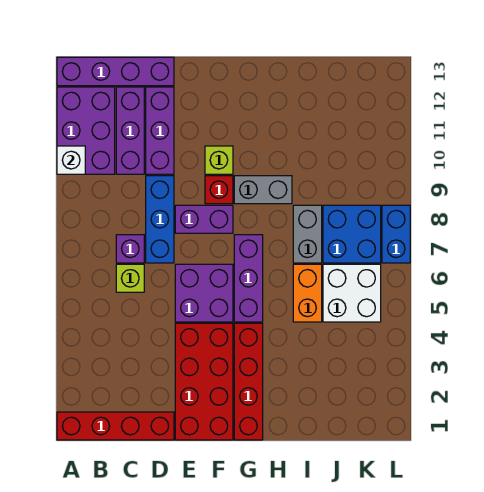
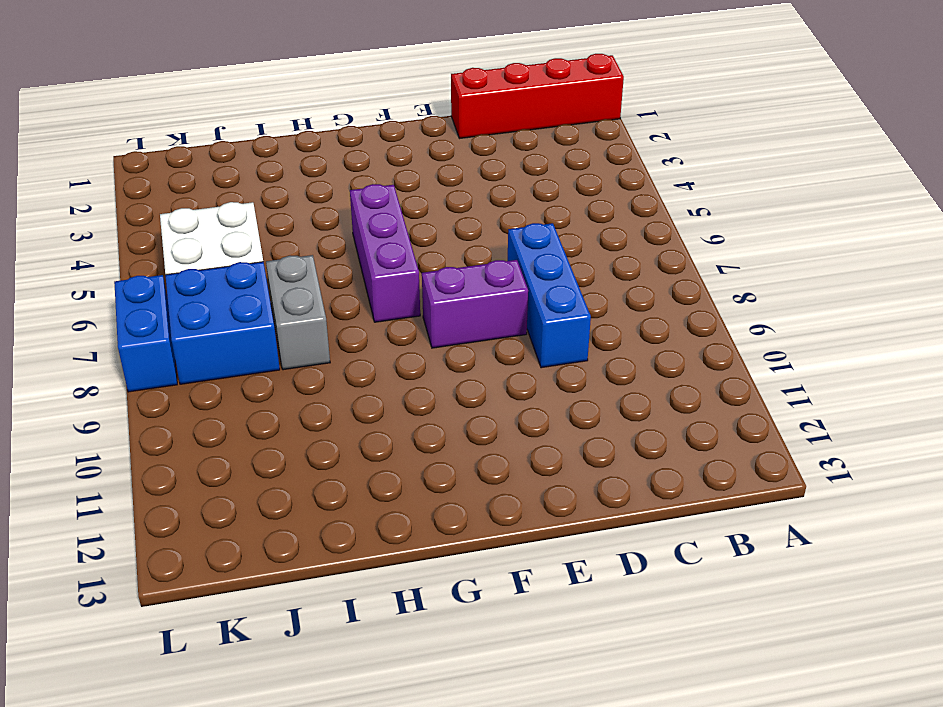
none -> purple brick A10:B12 level 1
none -> purple brick A13:D13 level 1
none -> lime brick C6 level 1

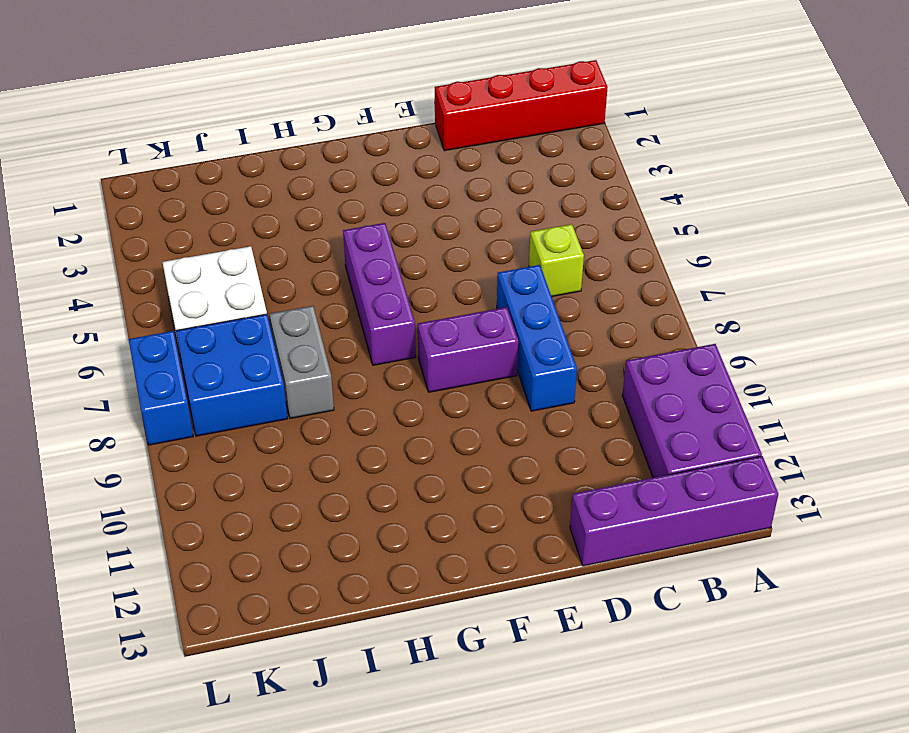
none -> purple brick C7 level 1
none -> purple brick C10:C12 level 1
none -> purple brick D10:D12 level 1

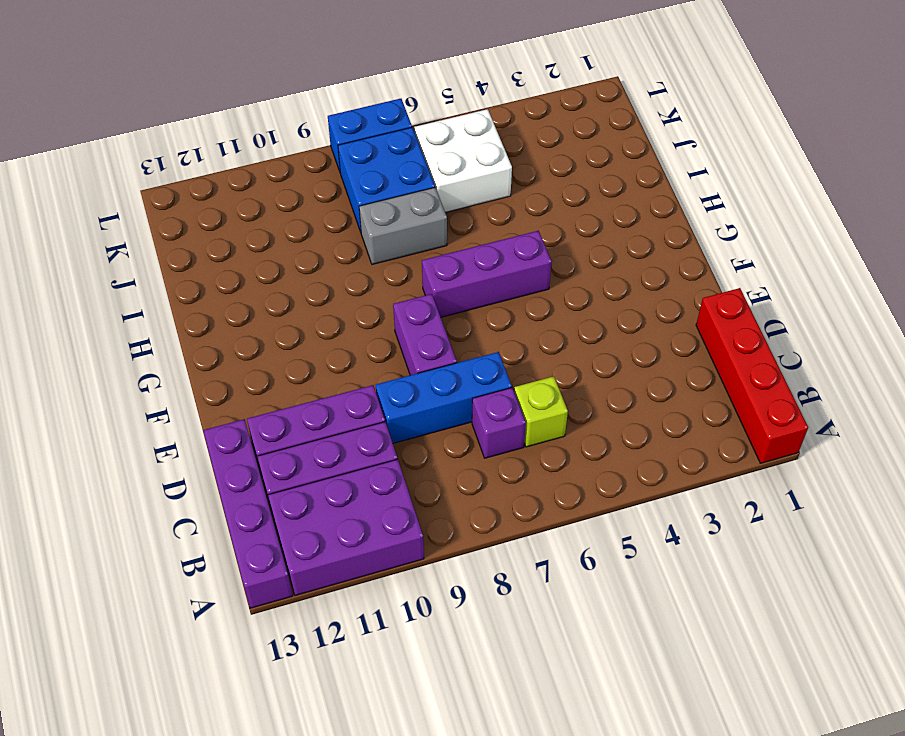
none -> red brick E1:F4 level 1
none -> purple brick E5:F6 level 1
none -> red brick F9 level 1

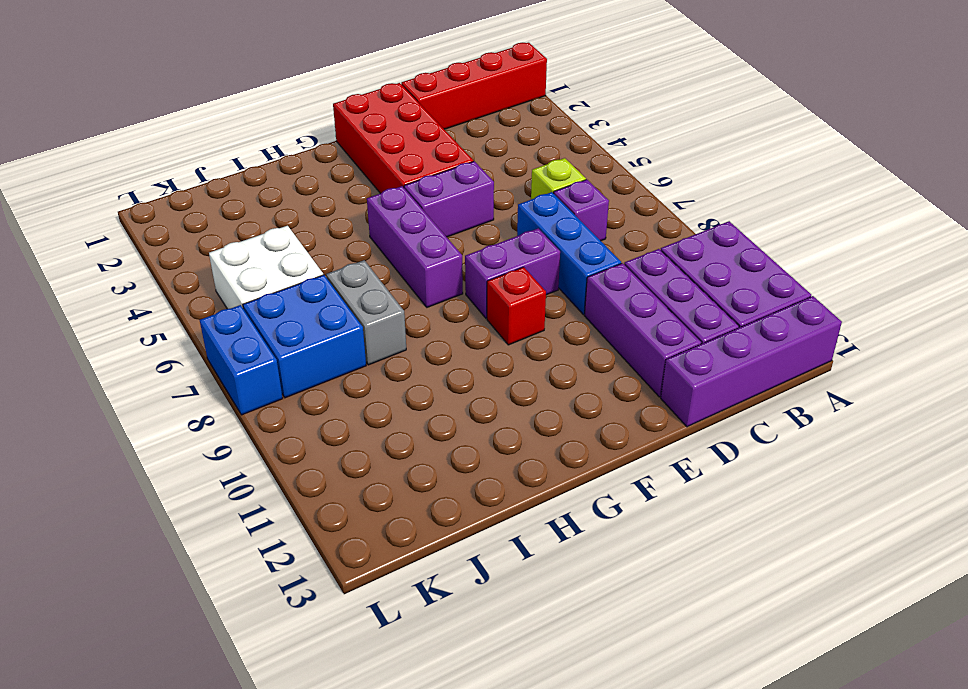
purple brick E5:F5 level 1 -> purple brick E5:F6 level 1
none -> lime brick F10 level 1
none -> red brick G1:G4 level 1
none -> grey brick G9:H9 level 1

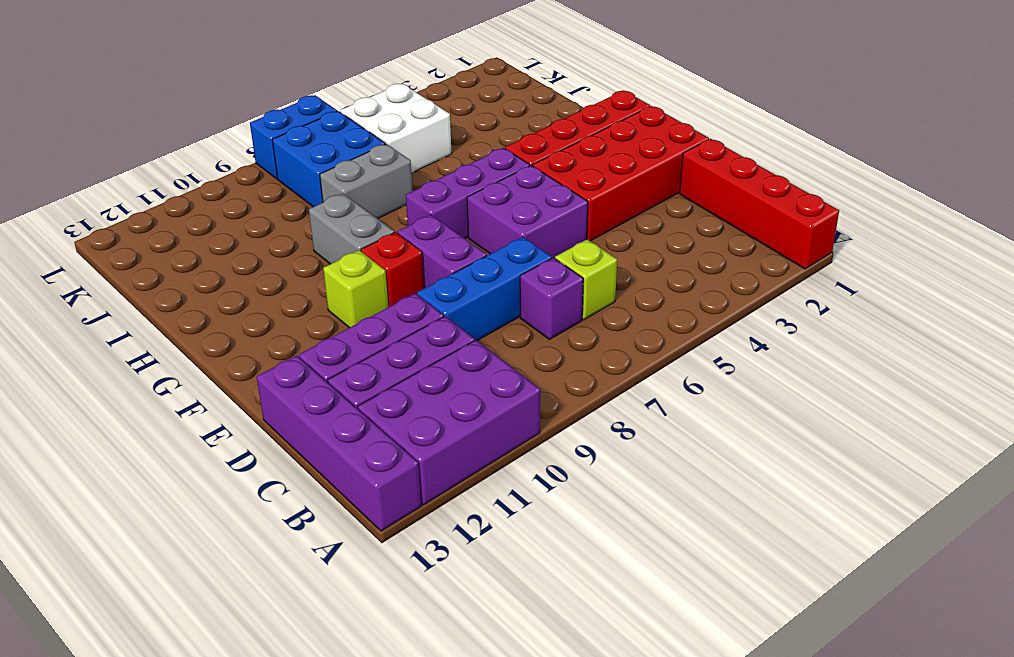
none -> orange brick I5:I6 level 1
none -> white brick A10 level 2

